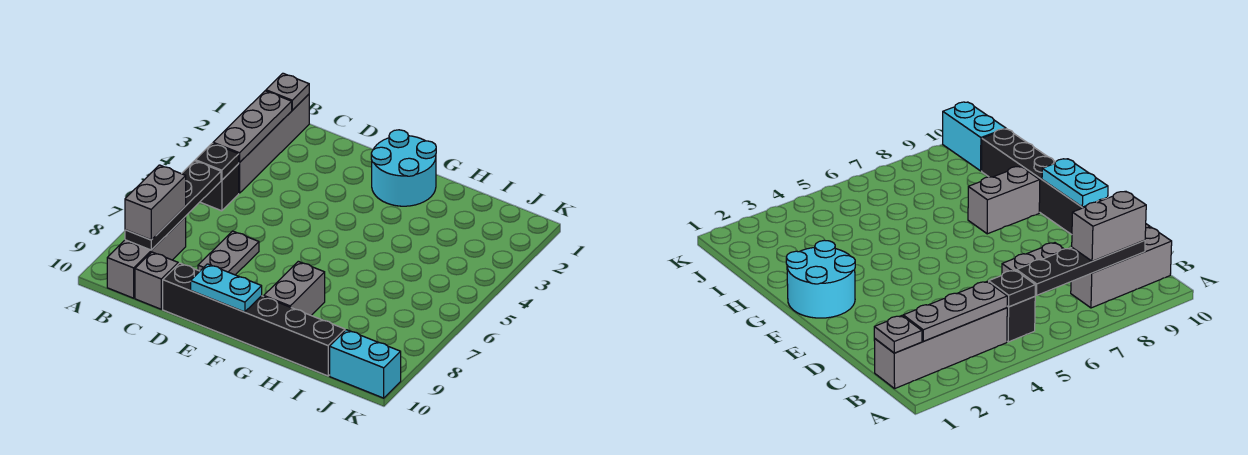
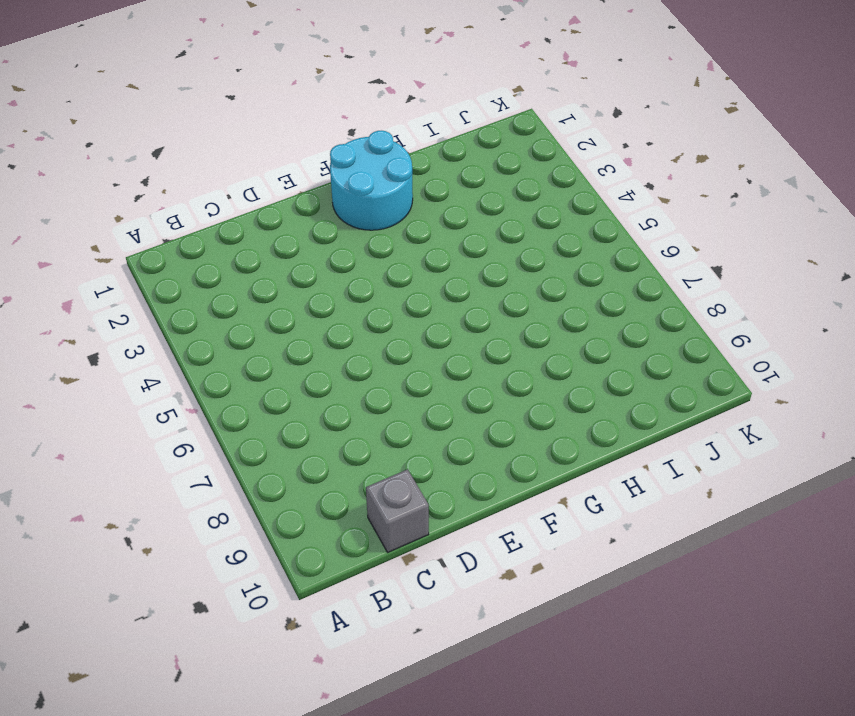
none -> grey brick B1:B4 level 1
none -> black brick B5 level 1
none -> grey brick B8:B10 level 1

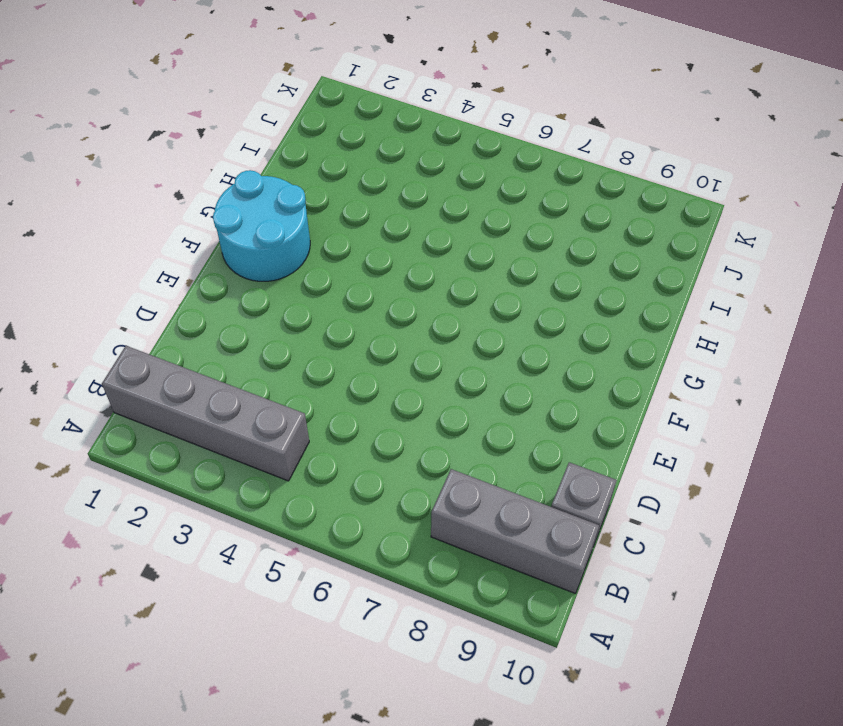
none -> black brick B5 level 1
none -> grey plate D7:D8 level 1
none -> black brick D10:I10 level 1

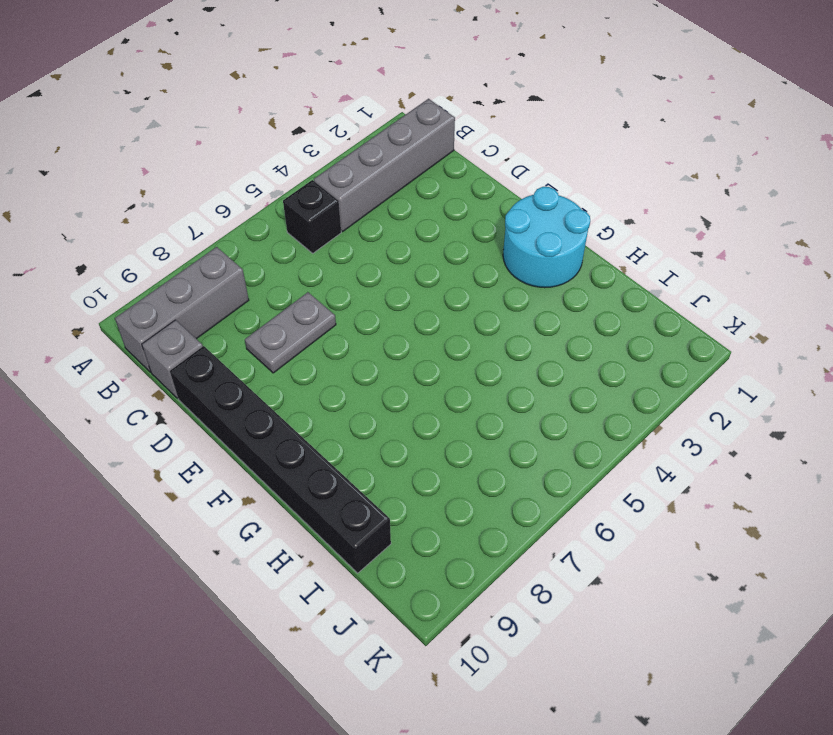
none -> grey brick G8:G9 level 1
none -> cyan brick J10:K10 level 1
none -> grey plate B1 level 2

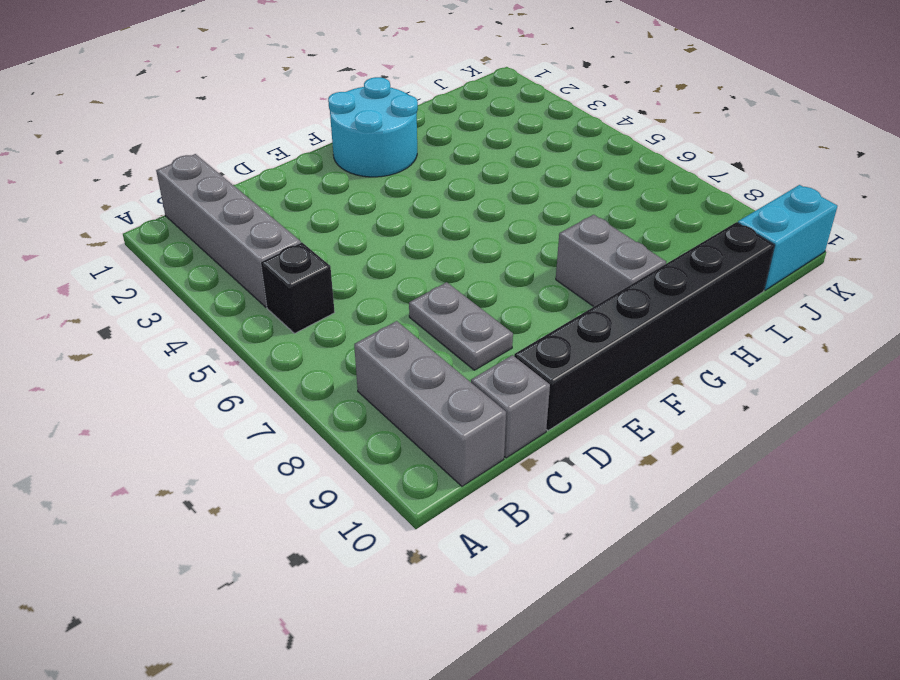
none -> grey plate B1 level 2
none -> grey plate B2:B4 level 2
none -> black plate B5 level 2

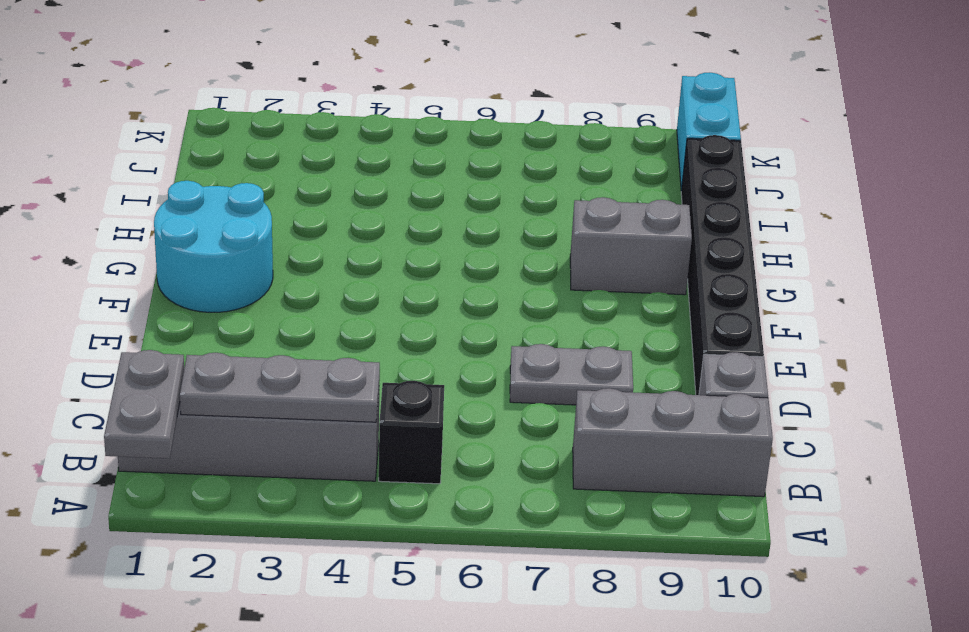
grey plate A1:B1 level 2 -> grey plate B1 level 2
none -> black plate B5 level 2
none -> black plate B6:B9 level 2
none -> cyan plate E10:F10 level 2

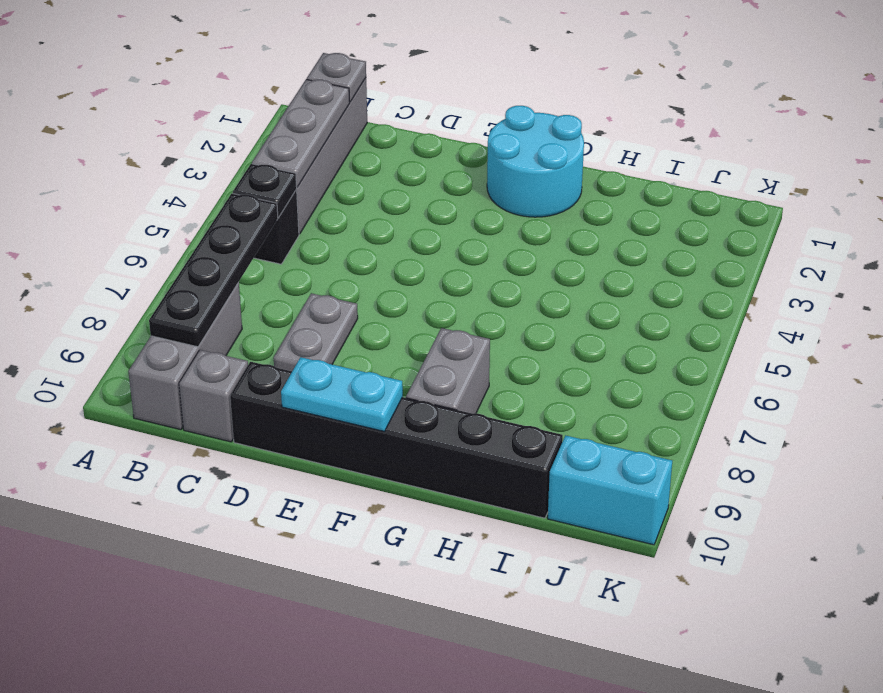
none -> grey brick B8:B9 level 3

